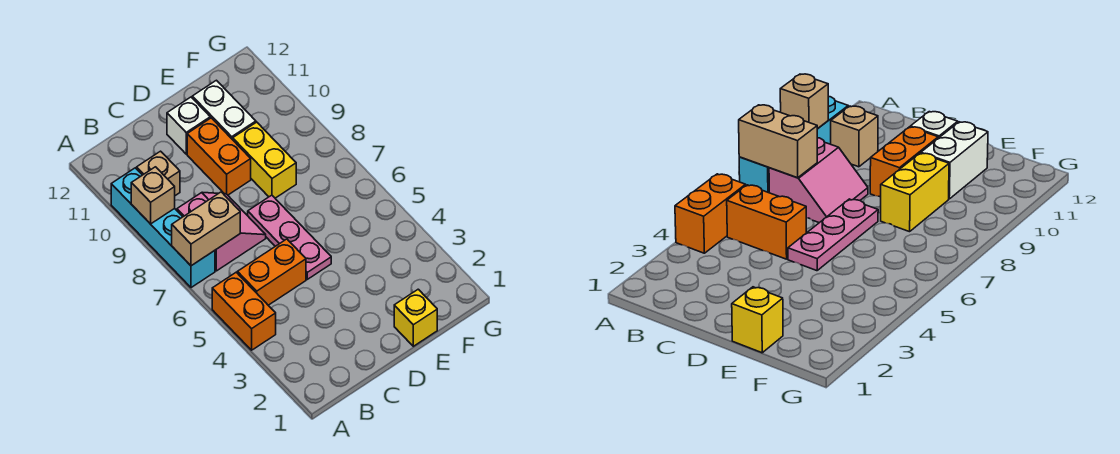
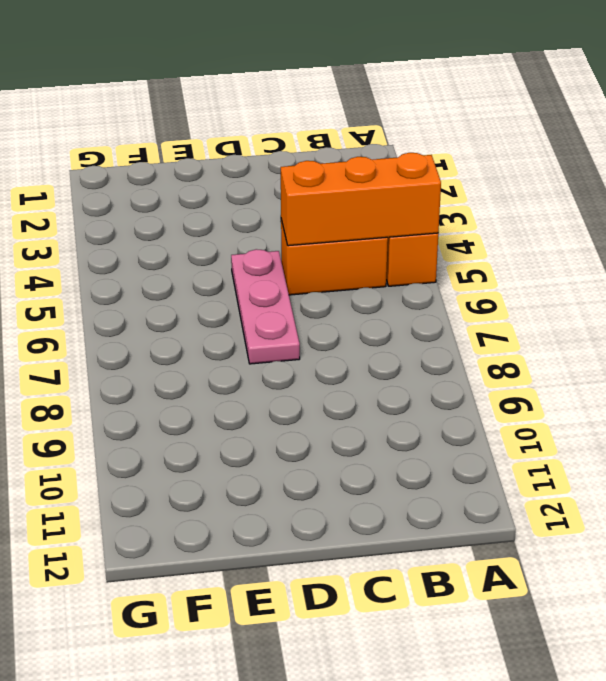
orange brick A5:C5 level 2 -> none
none -> cyan brick A7:A10 level 1
none -> pink slope B7:C8 level 1 top B
none -> tan brick B10 level 1

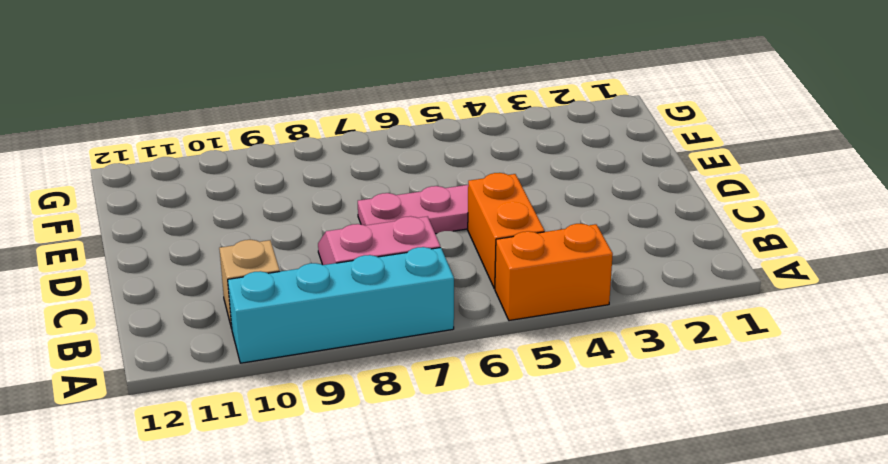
none -> orange brick D9:D10 level 1
none -> white brick D11 level 1
none -> yellow brick E1 level 1

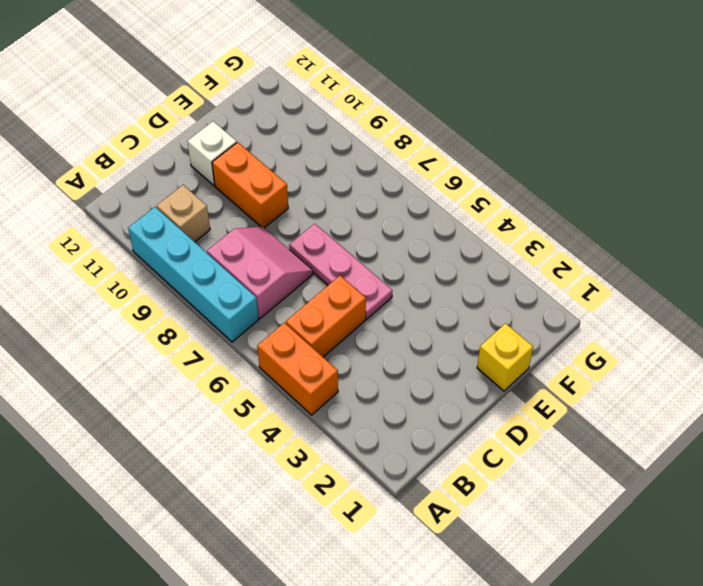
none -> yellow brick E8:E9 level 1
none -> white brick E10:E11 level 1
none -> tan brick A7:B7 level 2

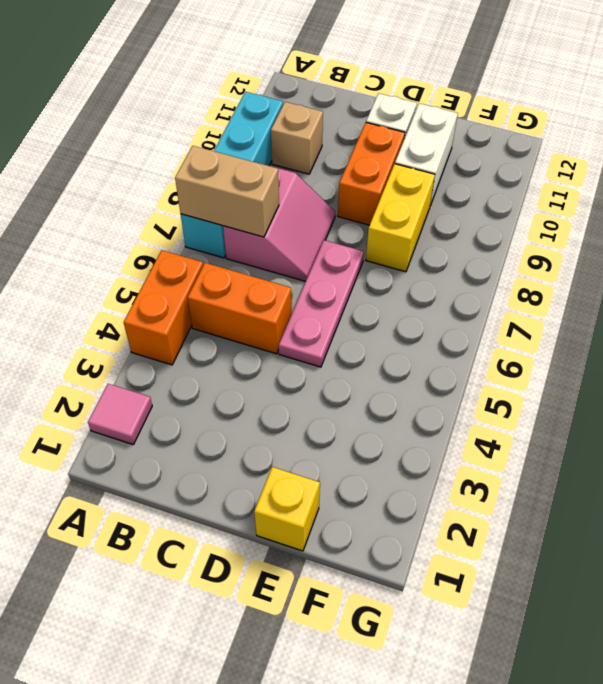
pink tile A2 level 1 -> none
none -> tan brick A9 level 2

